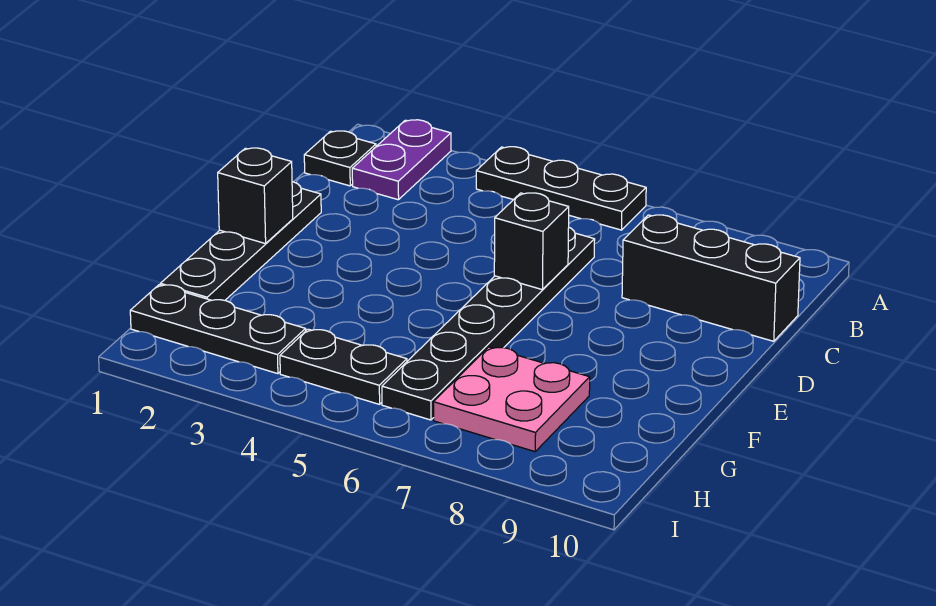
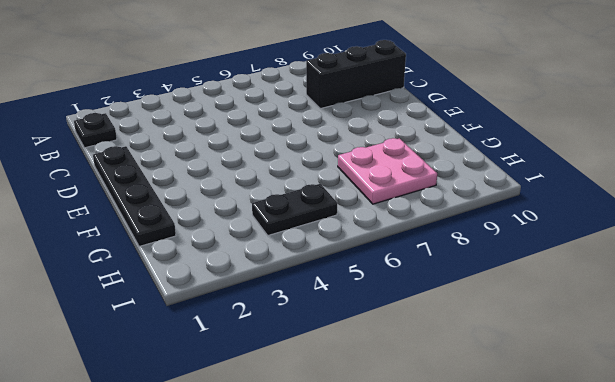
none -> purple plate A2:B2 level 1
none -> black plate A4:A6 level 1

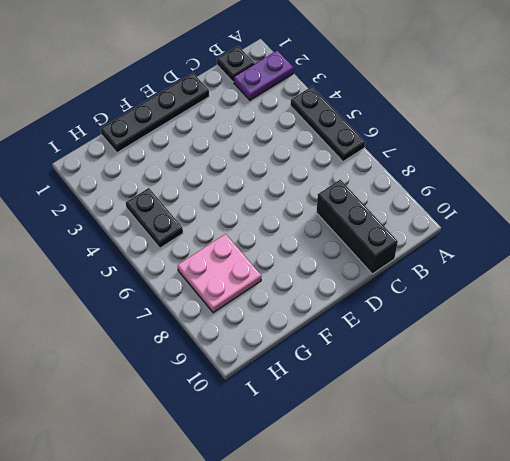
none -> black plate C6:H6 level 1
none -> black plate H1:H3 level 1

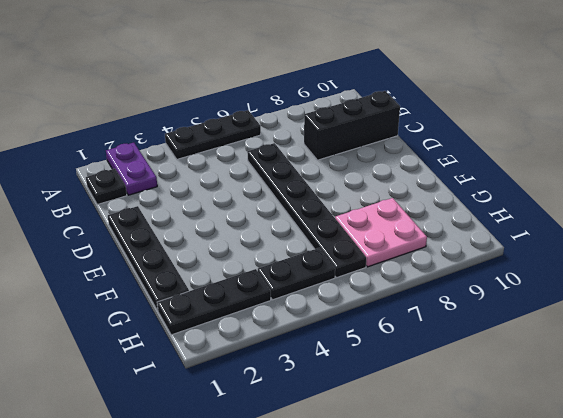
none -> black brick D6 level 2
none -> black brick E1 level 2

